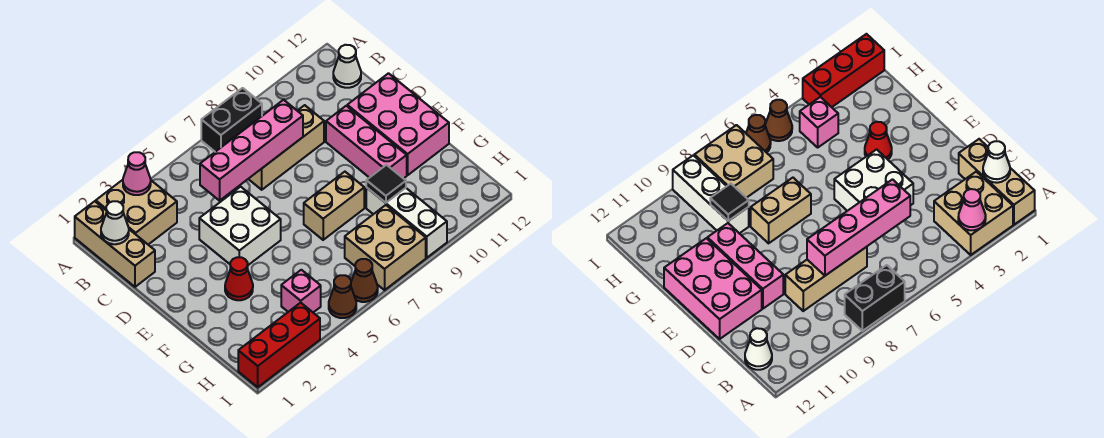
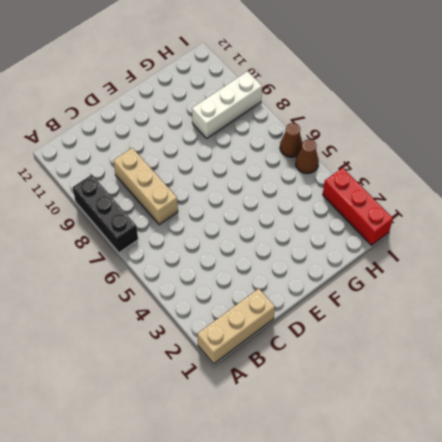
black brick A7:A9 level 1 -> black brick A7:A8 level 1
none -> tan brick A2:B3 level 1
none -> white cone B12 level 1
none -> white brick D4:E5 level 1

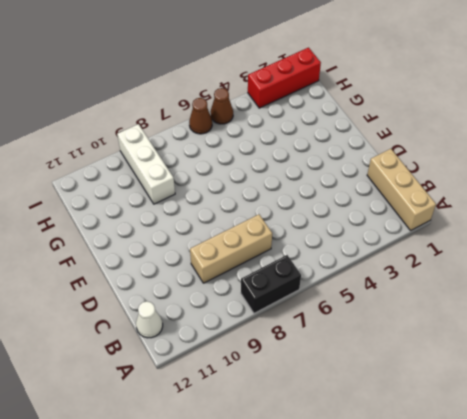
none -> tan brick A2:B3 level 1
none -> white brick D4:E5 level 1
none -> pink brick D10:F10 level 1

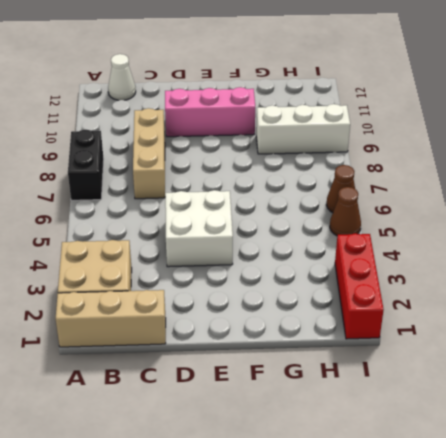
none -> pink brick D11:F12 level 1
none -> red cone F3 level 1
none -> tan brick F7:F8 level 1

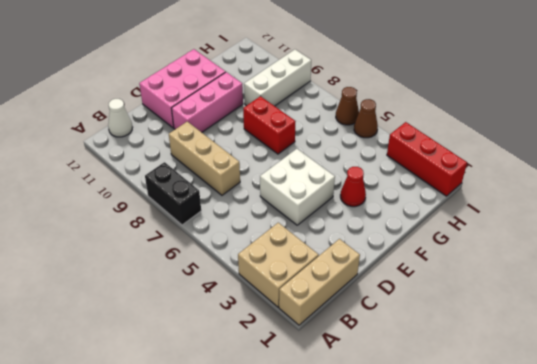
red brick F7:F8 level 1 -> tan brick F7:F8 level 1
none -> pink brick H4 level 1
none -> tan brick H7:I8 level 1
none -> pink cone A3 level 2

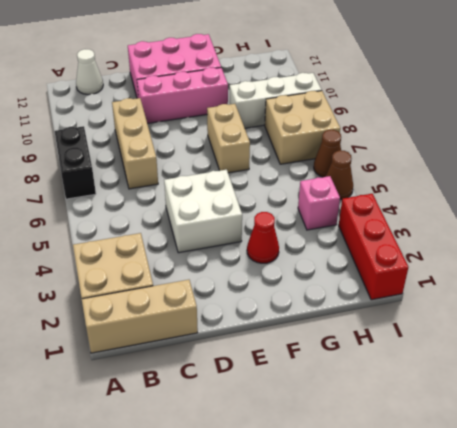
none -> pink cone A3 level 2
none -> white cone B1 level 2
none -> pink brick C5:C8 level 2

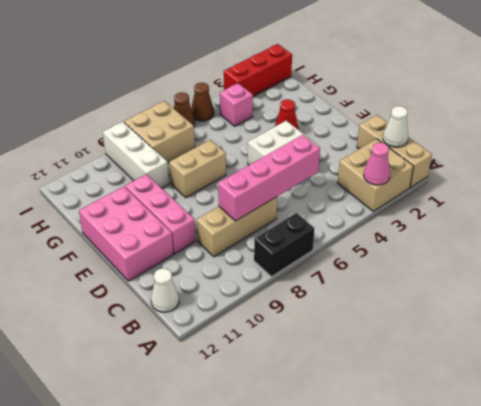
none -> black tile G9 level 2

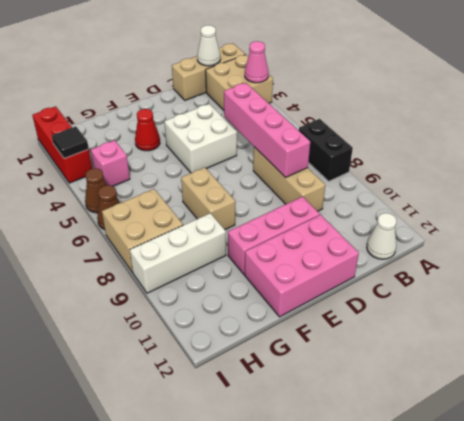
black tile I3 level 2 -> black tile G9 level 2

